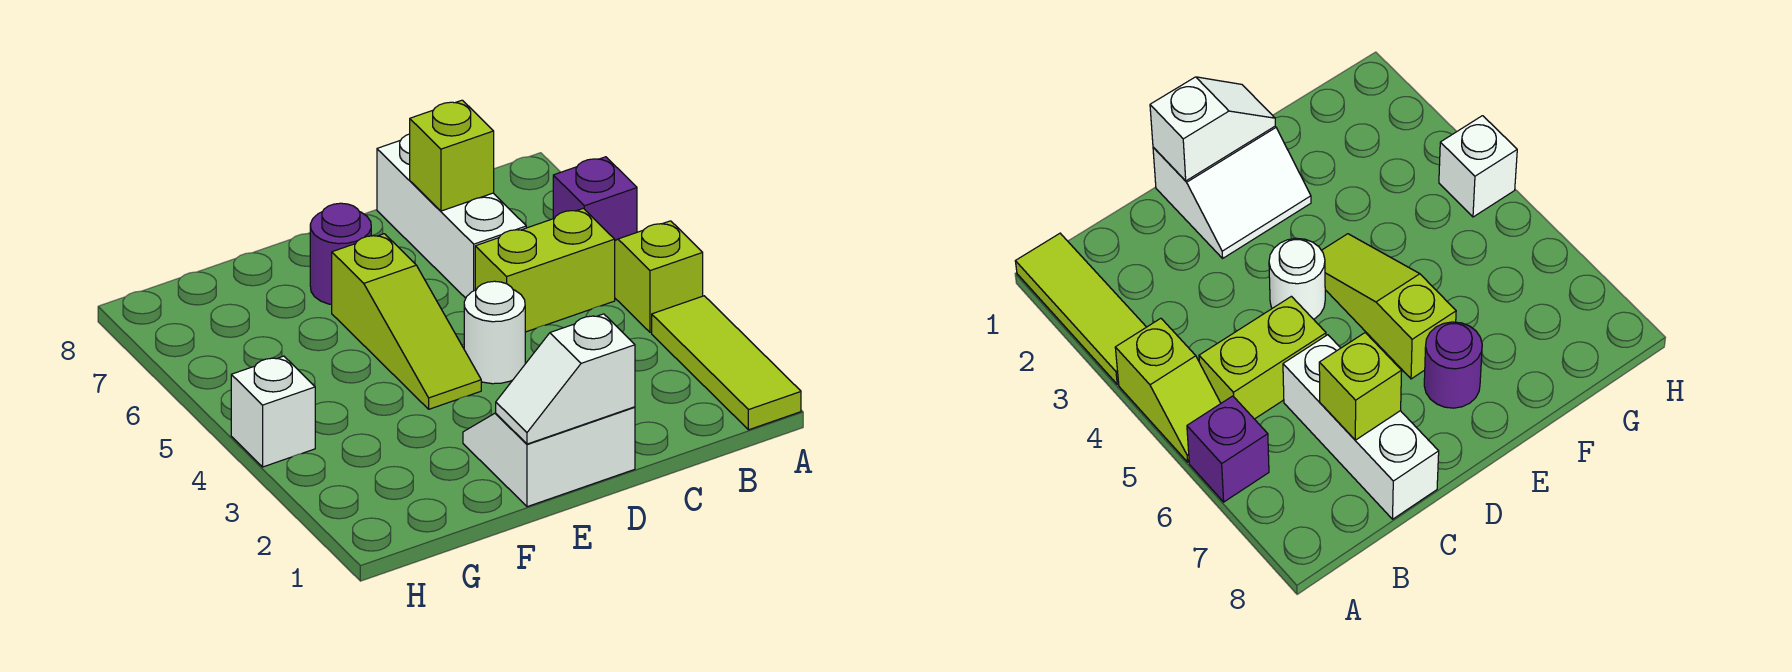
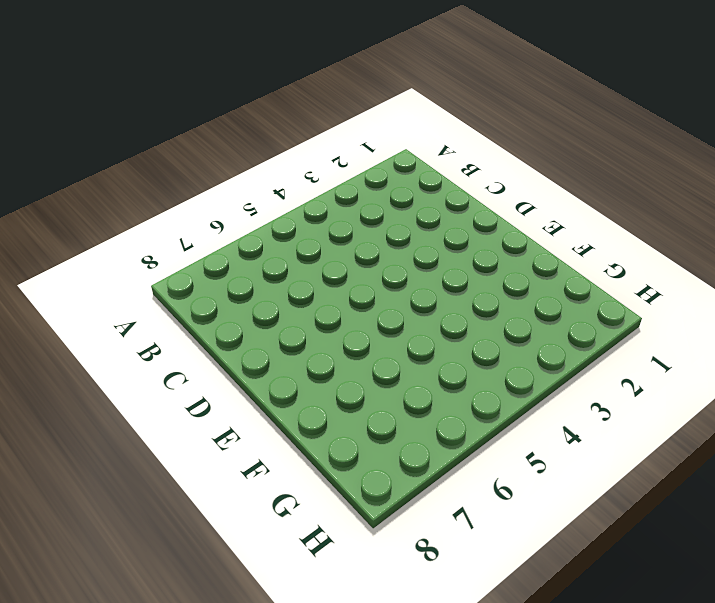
none -> lime tile A1:A3 level 1
none -> lime slope A4:A5 level 1 top 4
none -> purple brick A6 level 1

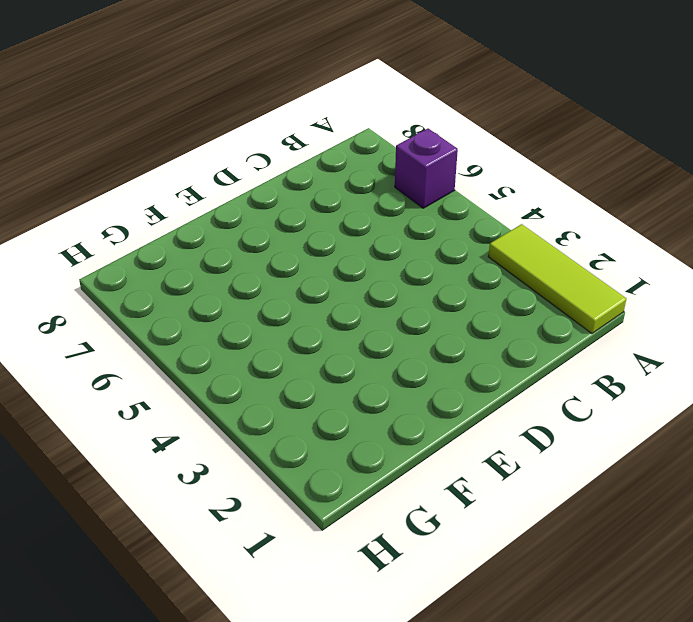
none -> lime slope A4:A5 level 1 top 4
none -> lime brick B5:C5 level 1
none -> white brick C6:C8 level 1

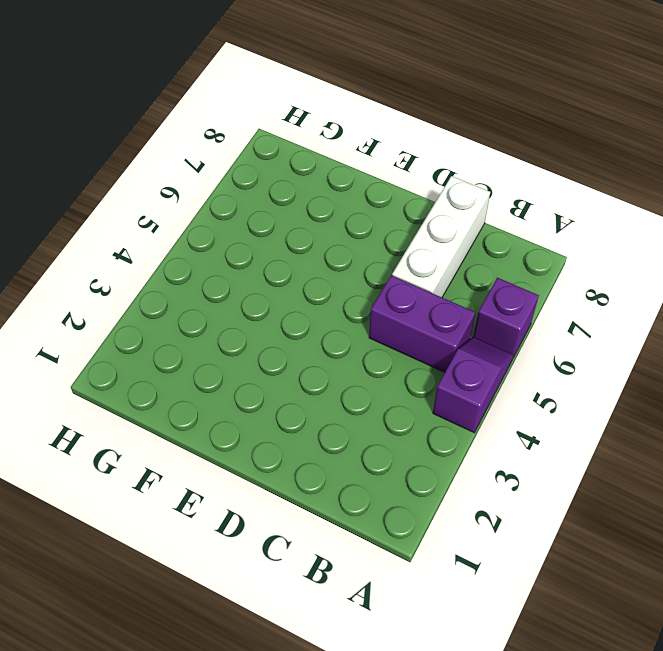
purple slope A4:A5 level 1 top 4 -> lime slope A4:A5 level 1 top 4
purple brick B5:C5 level 1 -> lime brick B5:C5 level 1
none -> lime tile A1:A3 level 1
none -> white slope D1:E2 level 1 top 1
none -> white round brick D4 level 1

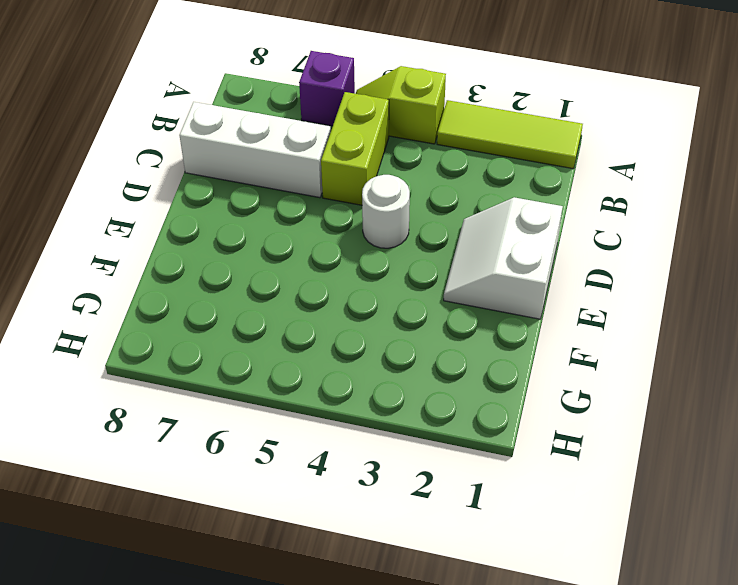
none -> lime slope E4:E6 level 1 top 6
none -> purple round brick E7 level 1
none -> white brick H4 level 1

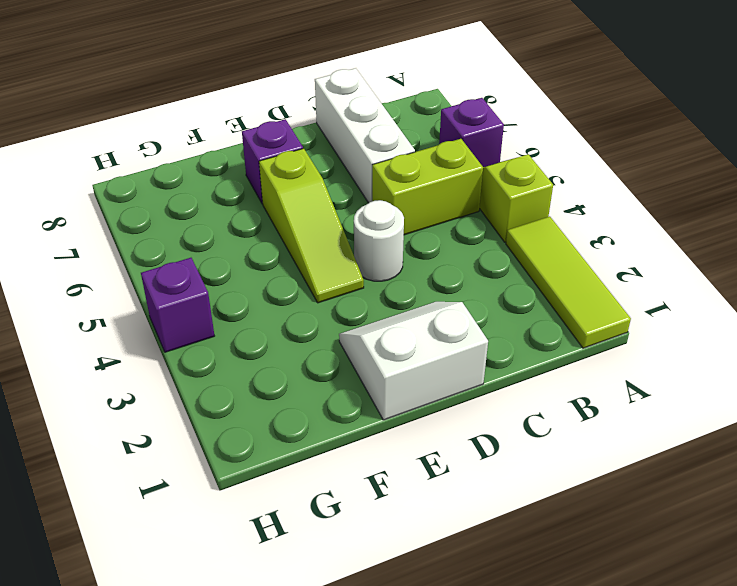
purple brick E7 level 1 -> purple round brick E7 level 1
purple brick H4 level 1 -> white brick H4 level 1
none -> lime brick C7 level 2
none -> white slope D1:E1 level 2 top D

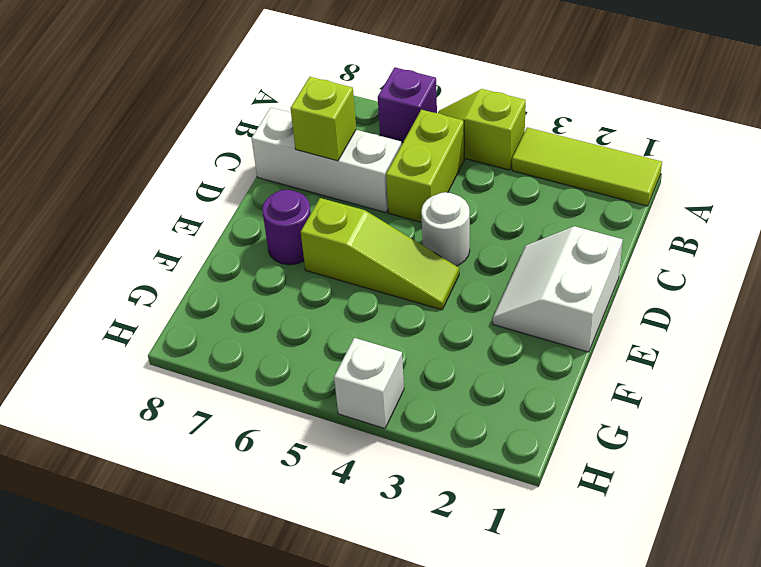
none -> white slope D1:E1 level 2 top D

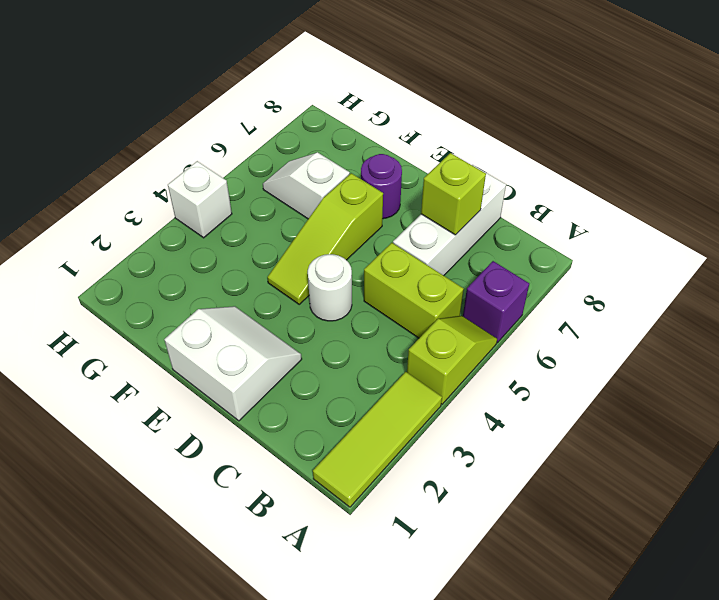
white slope F6:G6 level 1 top F -> white slope D1:E1 level 2 top D

